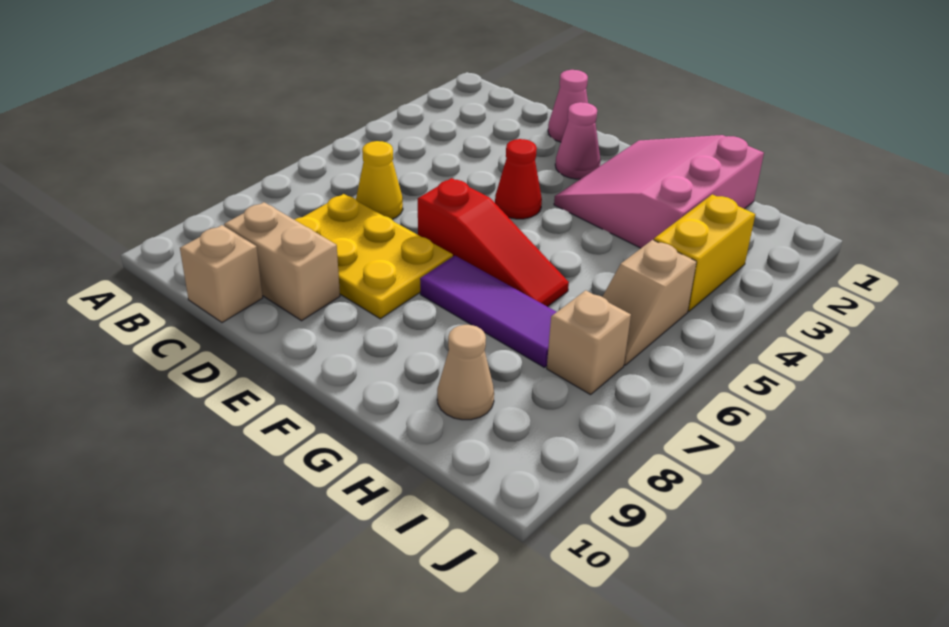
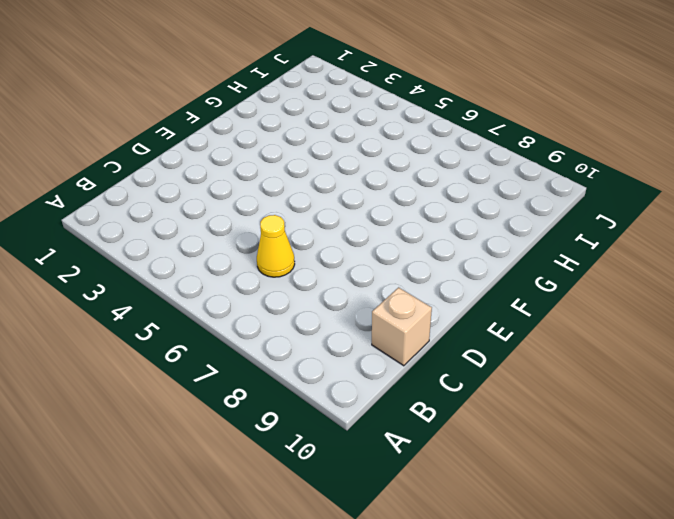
none -> yellow plate C7:E8 level 1
none -> tan brick C9:D9 level 1
none -> pink cone D1 level 1

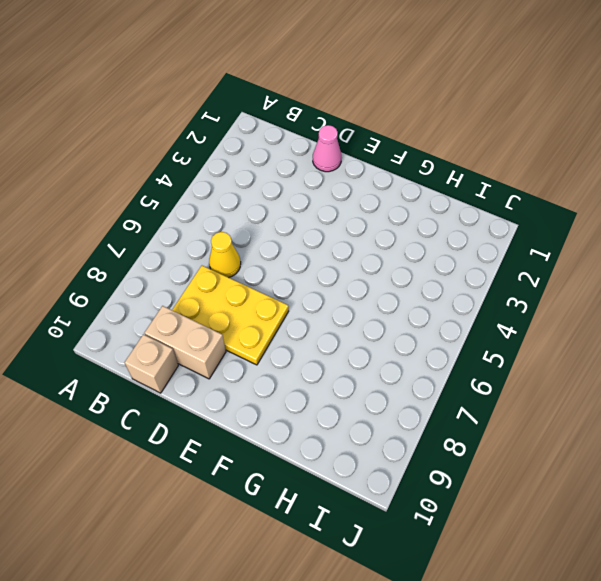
none -> pink cone E2 level 1
none -> red cone E4 level 1
none -> red slope E6:G6 level 1 top E

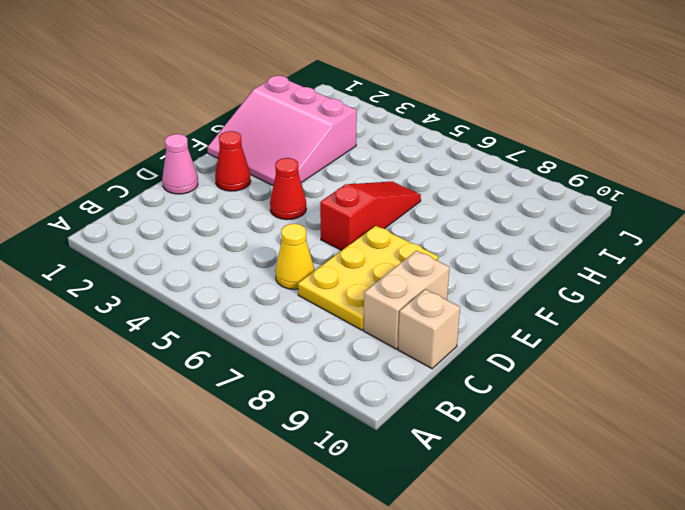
red cone E2 level 1 -> pink cone E2 level 1
none -> purple tile F7:H7 level 1
none -> tan cone H9 level 1
none -> yellow brick I3:I4 level 1

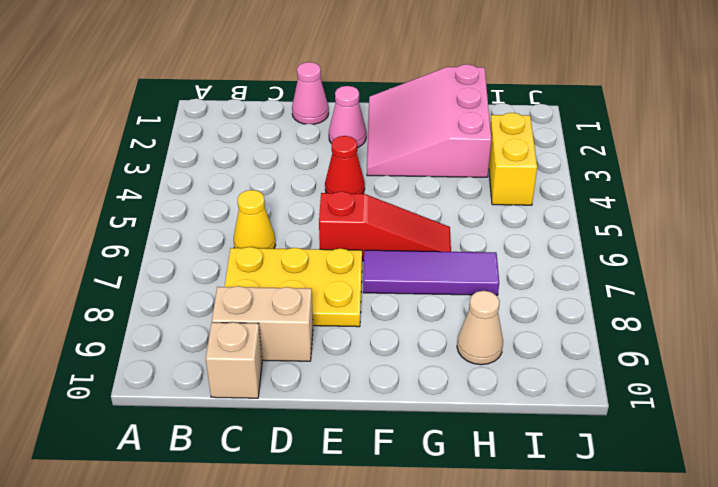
none -> tan slope I5:I6 level 1 top 5
none -> tan brick I7 level 1

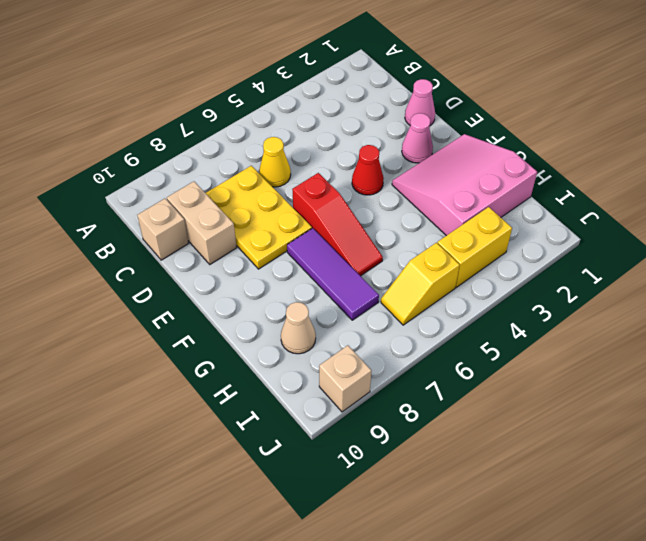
yellow slope I5:I6 level 1 top 5 -> tan slope I5:I6 level 1 top 5
tan brick J9 level 1 -> tan brick I7 level 1

